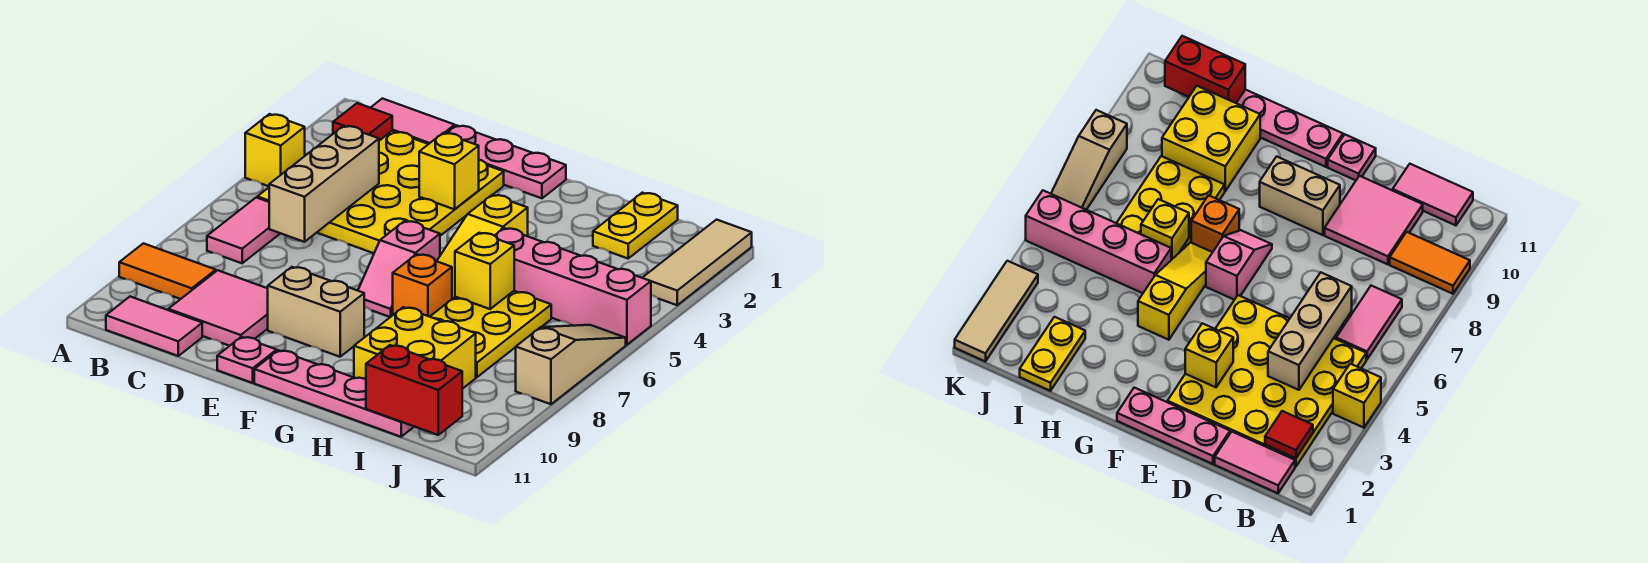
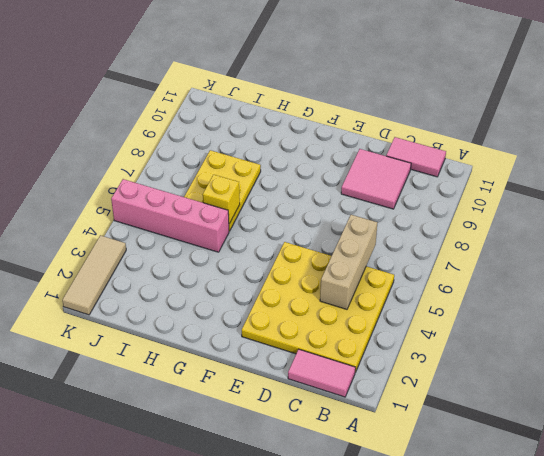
none -> yellow brick A4 level 1
none -> orange tile A9:B9 level 1
none -> pink tile B6:B7 level 1

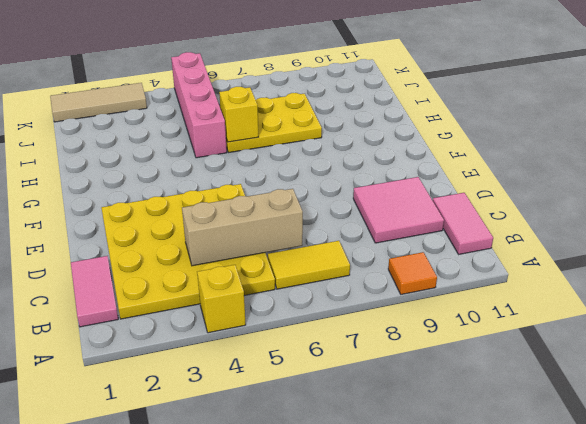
orange tile A9 level 1 -> orange tile A9:B9 level 1
yellow tile B6:B7 level 1 -> pink tile B6:B7 level 1
none -> pink plate D1:F1 level 1
none -> tan brick E9:F9 level 1
none -> pink plate E11 level 1

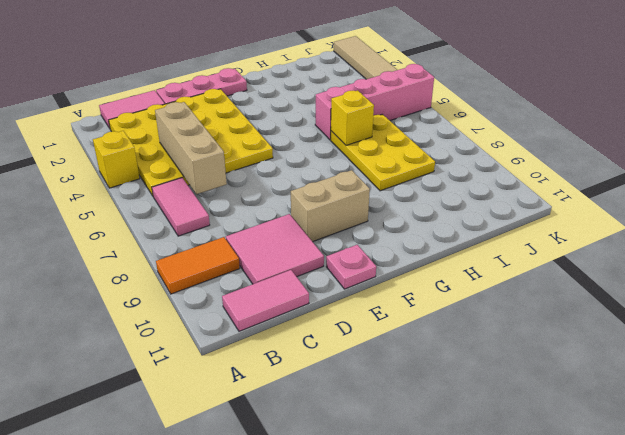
none -> pink slope F6:F7 level 1 top 6
none -> pink plate F11:I11 level 1
none -> yellow slope G4:G6 level 1 top 4

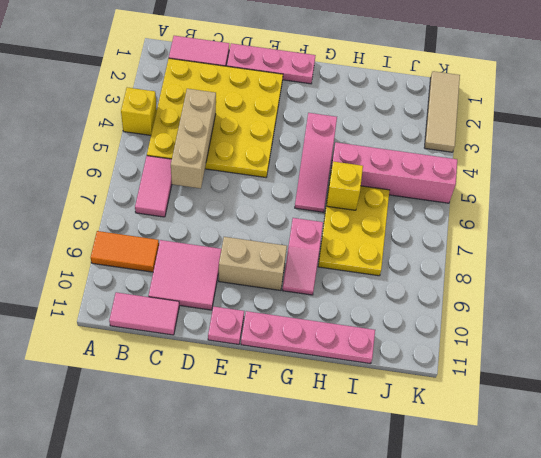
pink slope G4:G6 level 1 top 4 -> yellow slope G4:G6 level 1 top 4
pink slope G8:G9 level 1 top 8 -> pink slope F6:F7 level 1 top 6
none -> orange brick G7 level 1
none -> yellow brick H9:I10 level 1
none -> yellow plate I1:I2 level 1

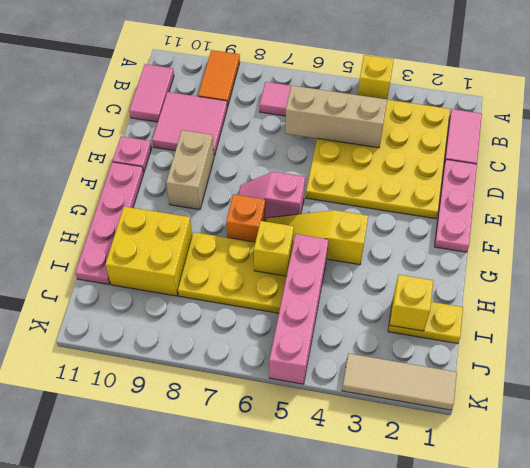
yellow brick I2 level 2 -> yellow brick E3 level 2
none -> tan slope K6:K8 level 1 top 8
none -> red tile B2 level 2
none -> red brick I11:J11 level 2

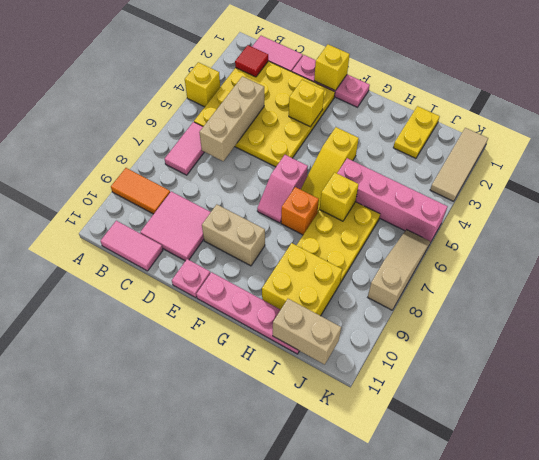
yellow brick E1 level 2 -> none
tan brick I11:J11 level 2 -> red brick I11:J11 level 2

